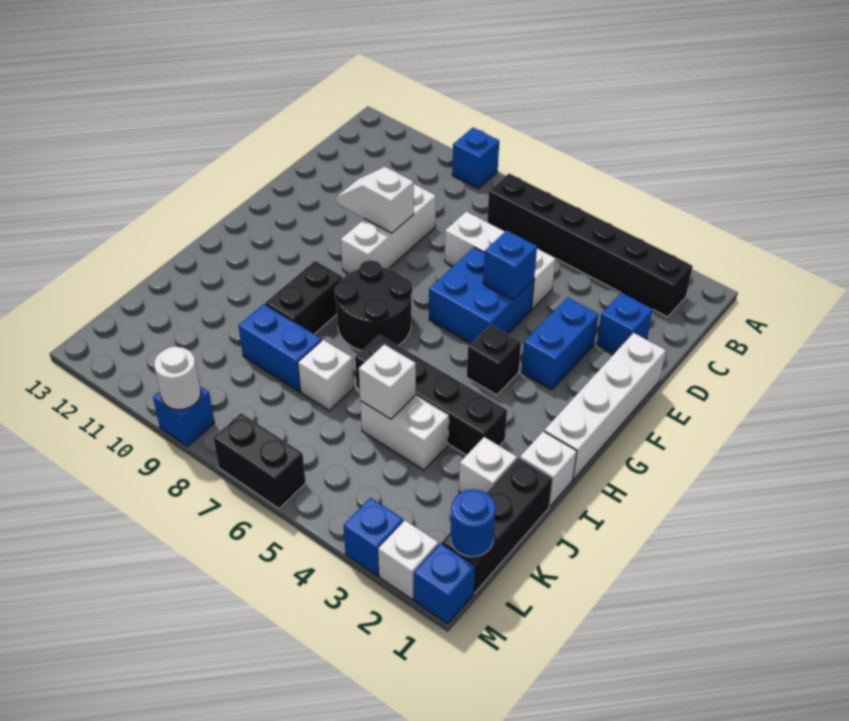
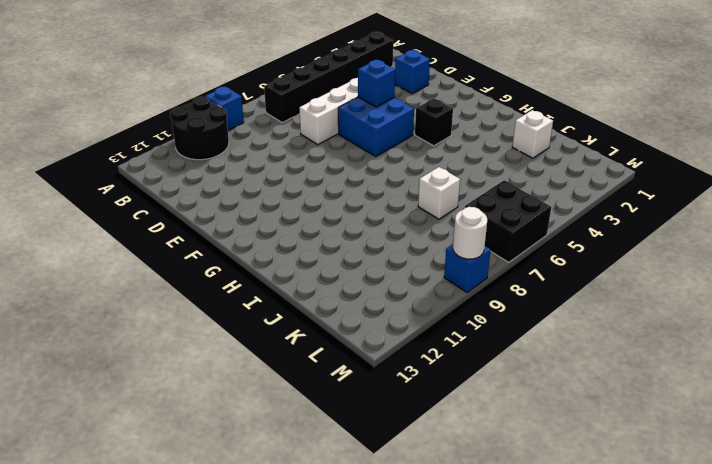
black round brick A10:B11 level 1 -> black round brick G7:H8 level 1
black brick L6:M7 level 1 -> black brick M6:M7 level 1
none -> white brick D9:F9 level 1
none -> white brick E1:H1 level 1
none -> blue brick E3:F3 level 1

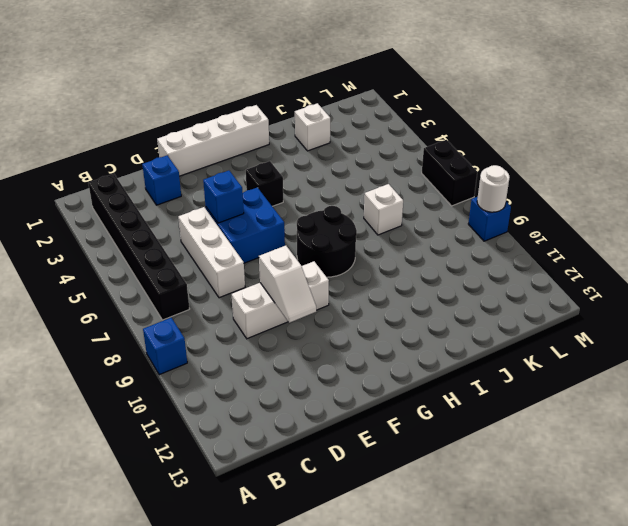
none -> blue brick E3:F3 level 1
none -> black brick H9:I9 level 1
none -> white brick I1 level 1

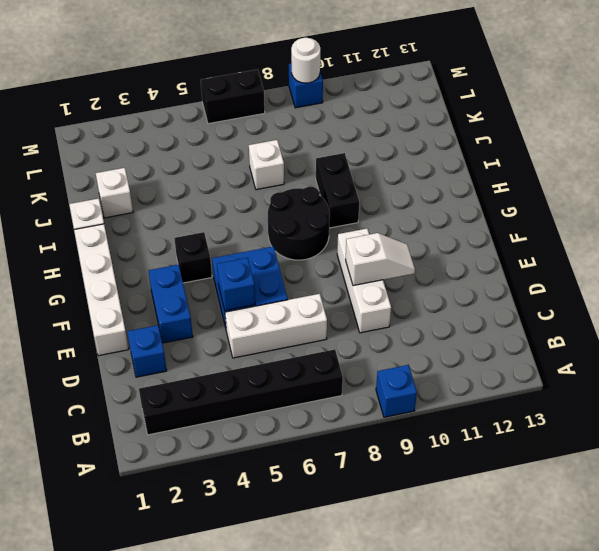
none -> black brick I3:I6 level 1
none -> black brick J1:L1 level 1
none -> white brick J4:J5 level 1

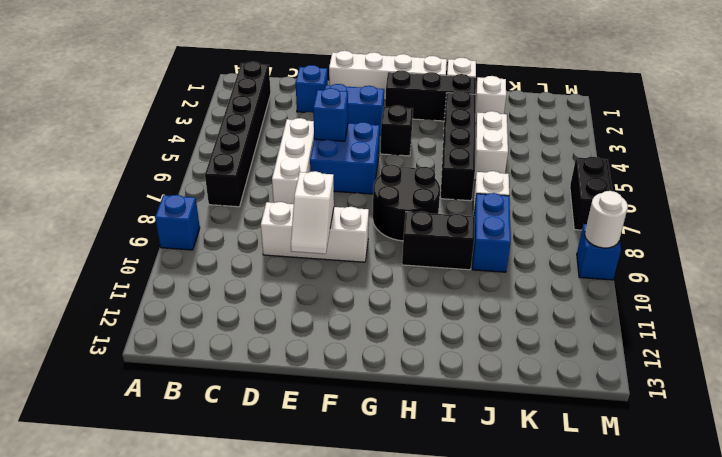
black brick G2:I2 level 1 -> black brick J1:L1 level 1
none -> blue brick M1 level 1
none -> white brick M2 level 1
none -> blue brick M3 level 1

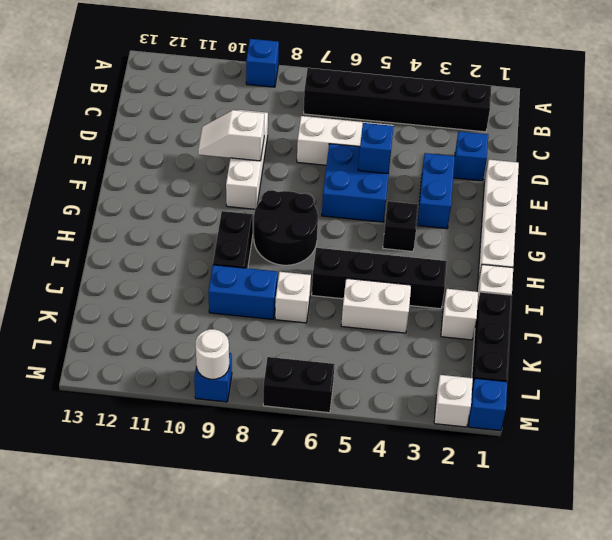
none -> blue brick M3 level 1
none -> white brick J5 level 2
none -> blue round brick L1 level 2

